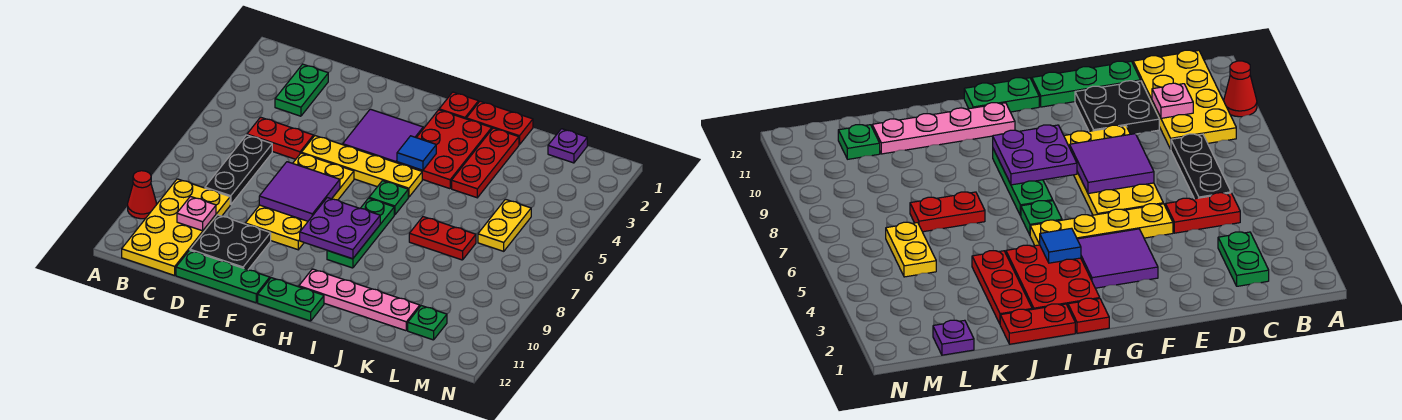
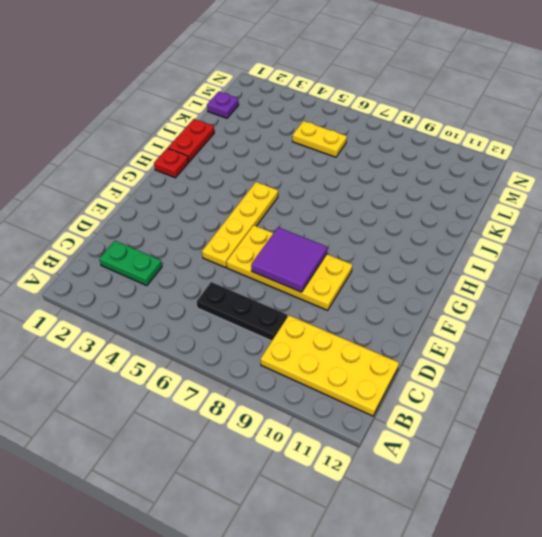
none -> red cone A10 level 1
none -> red plate C5:D5 level 1
none -> black plate D10:E11 level 1

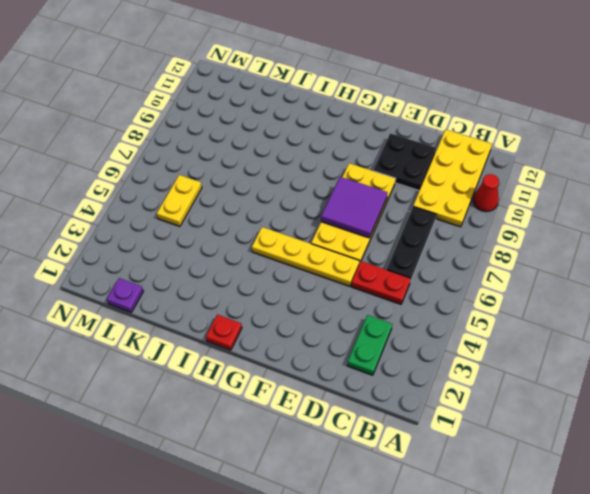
none -> green plate D12:F12 level 1
none -> purple tile F3:G4 level 1
none -> green plate G12:H12 level 1

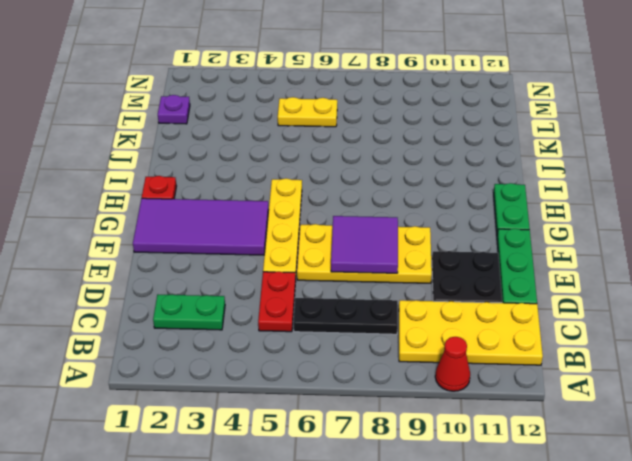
purple tile F1:G4 level 1 -> purple tile F3:G4 level 1
none -> red plate H2:I4 level 1
none -> green plate H6 level 1
none -> green plate H7:H9 level 1

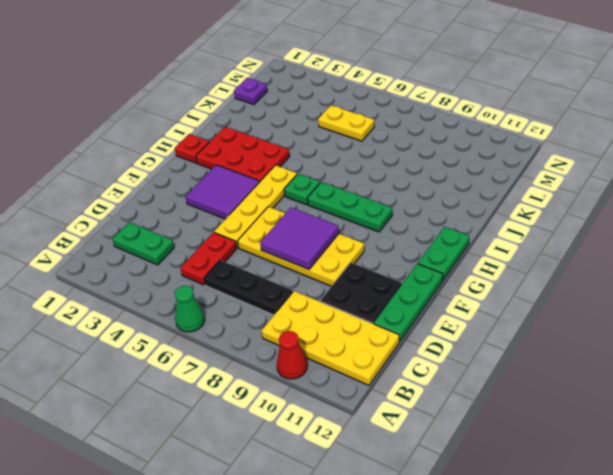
green cone A6 level 1 -> none
none -> pink plate H11:K11 level 1
none -> red plate I1:J1 level 1
none -> red plate J2:J4 level 1

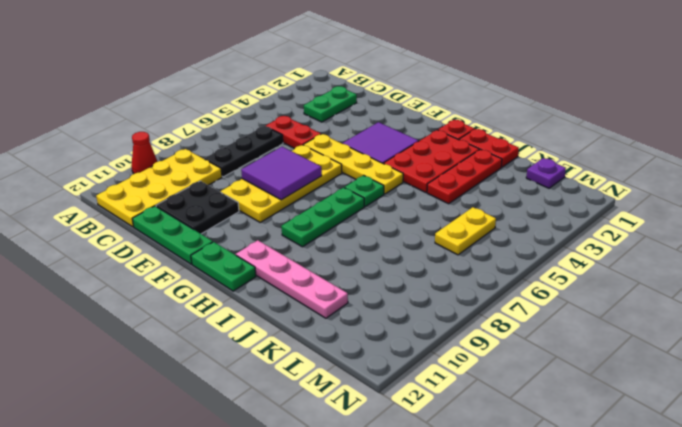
none -> red plate J7:K7 level 1
none -> green plate L11 level 1
none -> pink plate C10 level 2

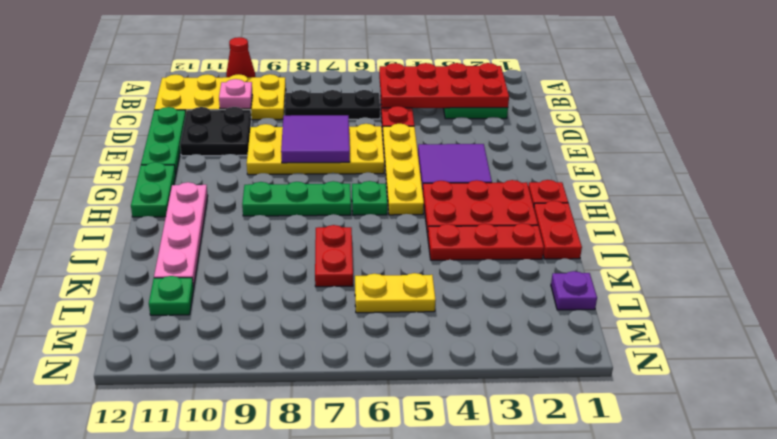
red plate B2:C5 level 2 -> none
none -> purple plate G8:H9 level 2
none -> blue tile H4 level 2

